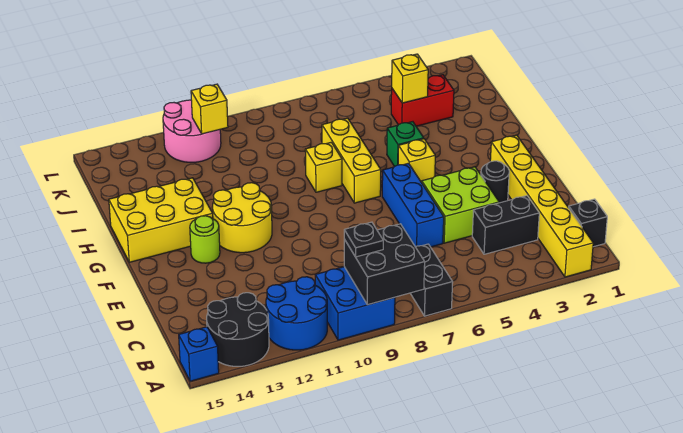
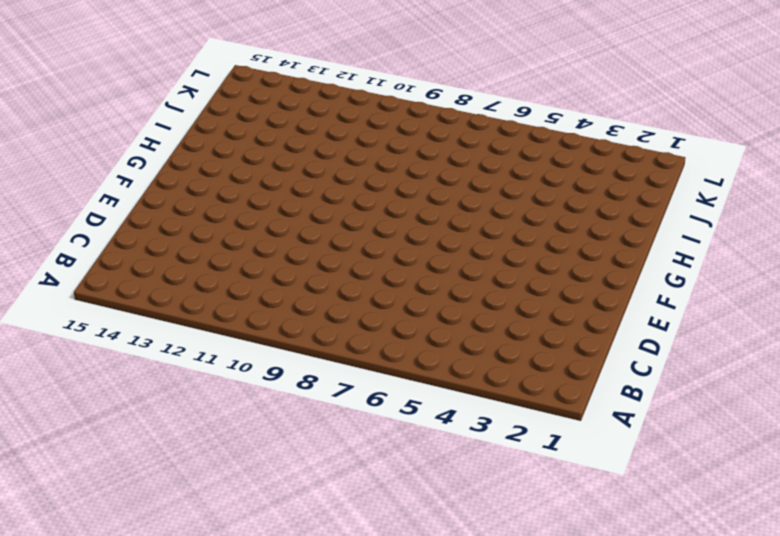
none -> yellow brick A2:F2 level 1
none -> black brick A7:B7 level 1
none -> blue brick A9:B10 level 1

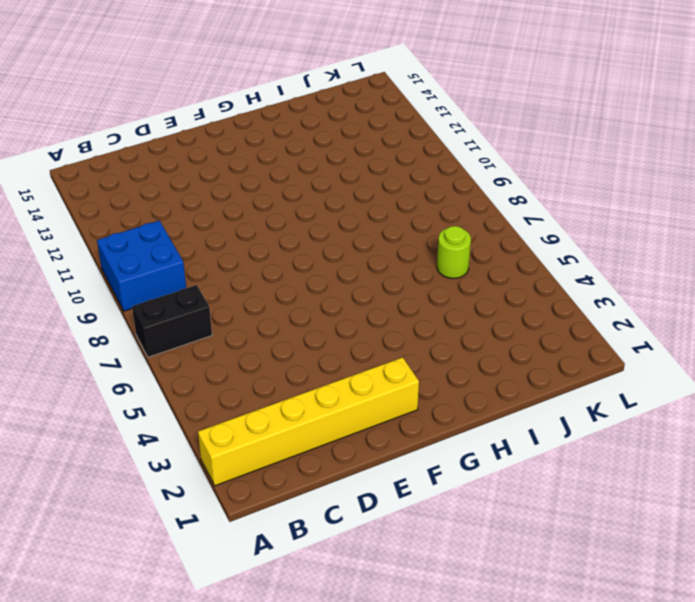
lime round brick J6 level 1 -> lime round brick F13 level 1
none -> blue round brick A11:B12 level 1
none -> black round brick A13:B14 level 1
none -> blue brick A15 level 1

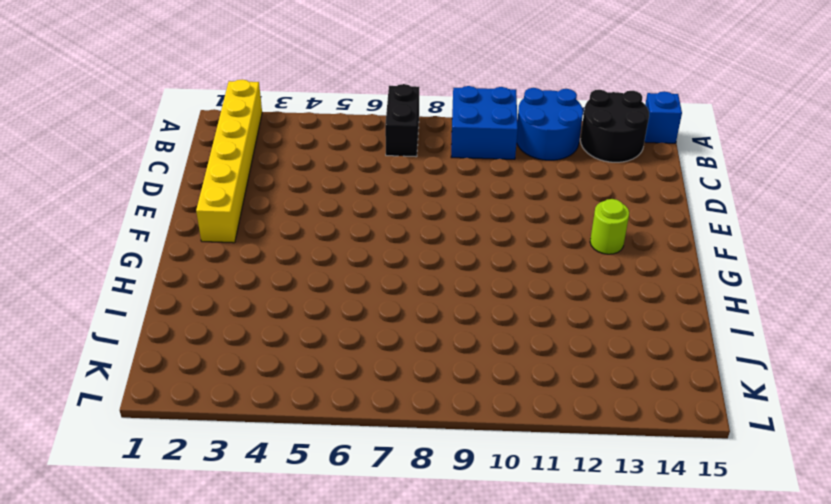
none -> black brick B1 level 1
none -> black brick C3:C4 level 1
none -> lime brick D4:E5 level 1

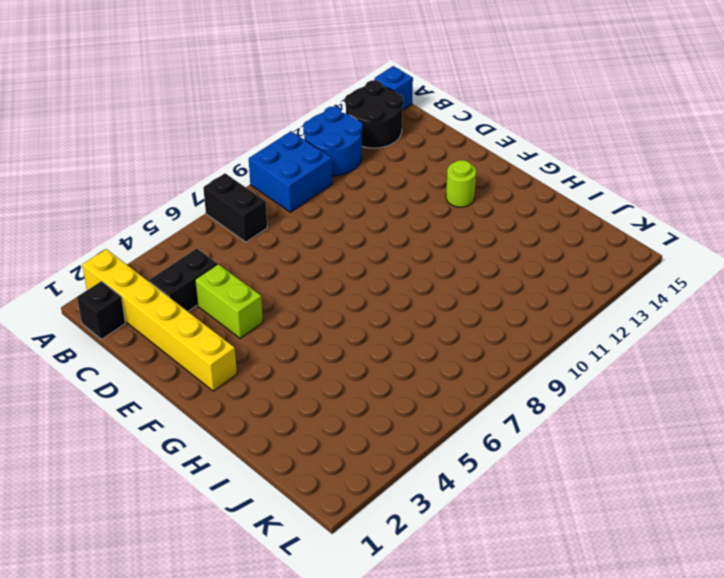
lime brick D4:E4 level 1 -> lime brick D4:E5 level 1
none -> blue brick D6:F6 level 1
none -> black round brick E3 level 1
none -> yellow round brick F11:G12 level 1

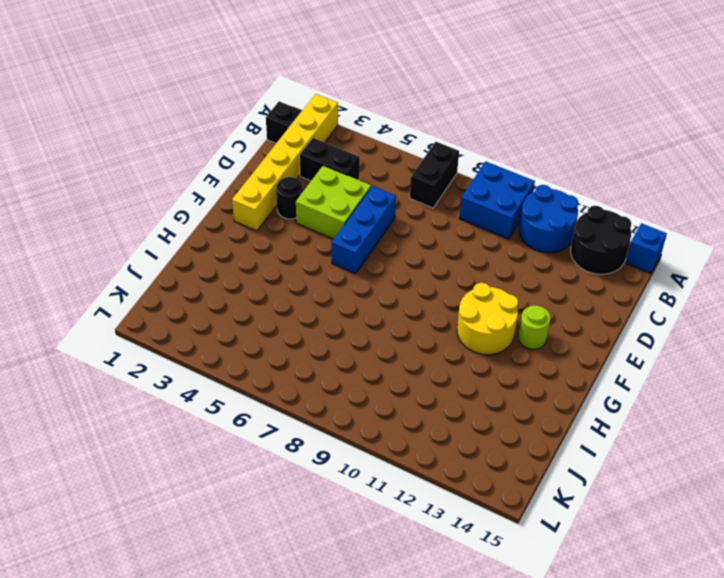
none -> yellow brick G5 level 1
none -> yellow brick G7:I7 level 1
none -> yellow brick G13:H15 level 1

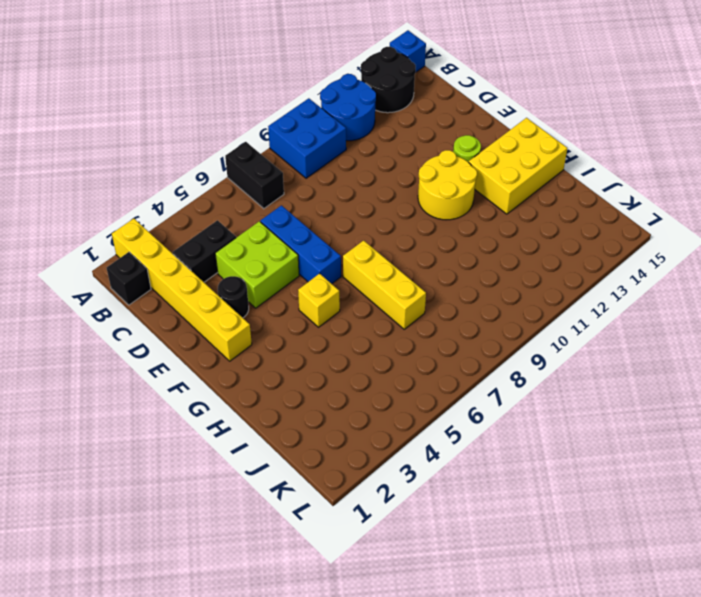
none -> green brick H5 level 1
none -> yellow brick H8 level 1
none -> red brick J3:J4 level 1

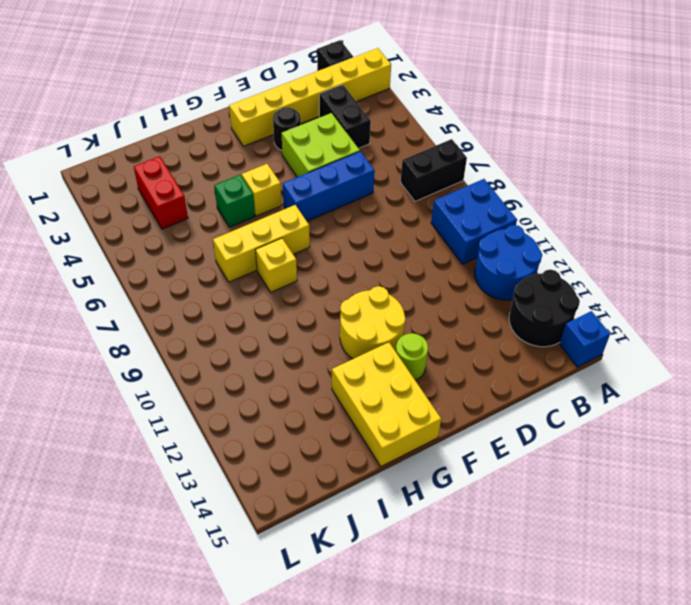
none -> pink round brick K11:L12 level 1
none -> black brick A8:B9 level 2
none -> yellow brick J4 level 2

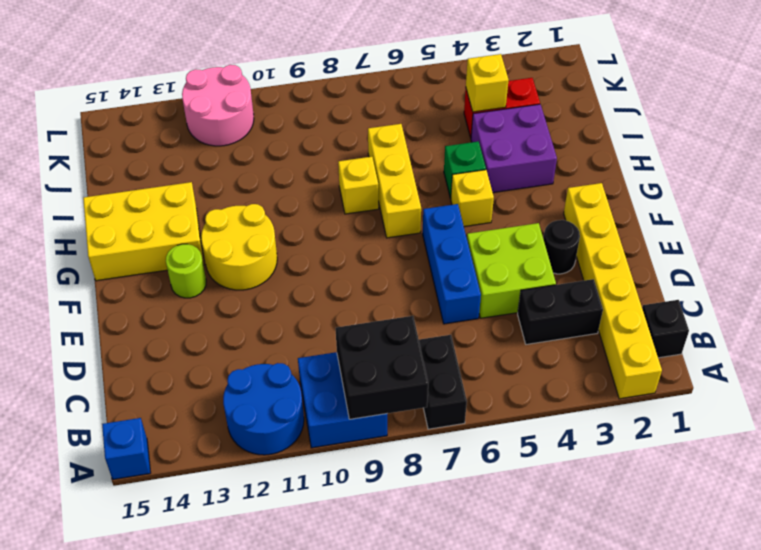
purple brick H3:I4 level 1 -> none
none -> black round brick A13:B14 level 1
none -> yellow brick K11 level 2
none -> black plate B9 level 3

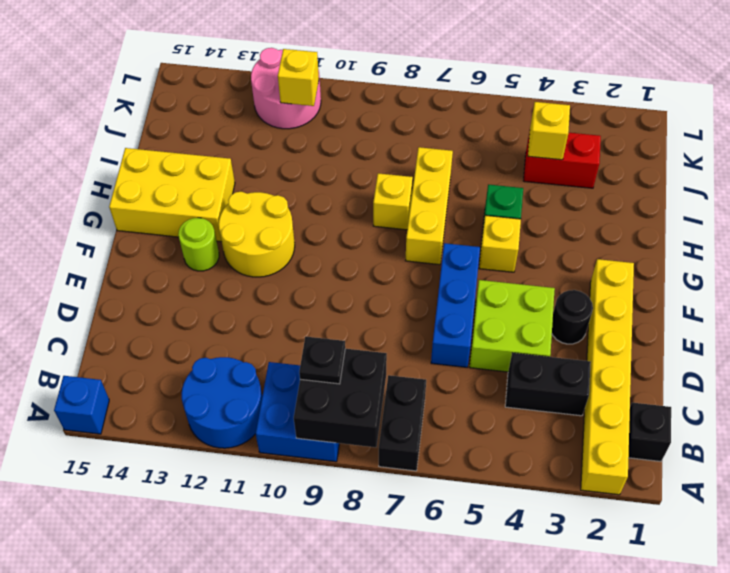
none -> black round brick A13:B14 level 1

